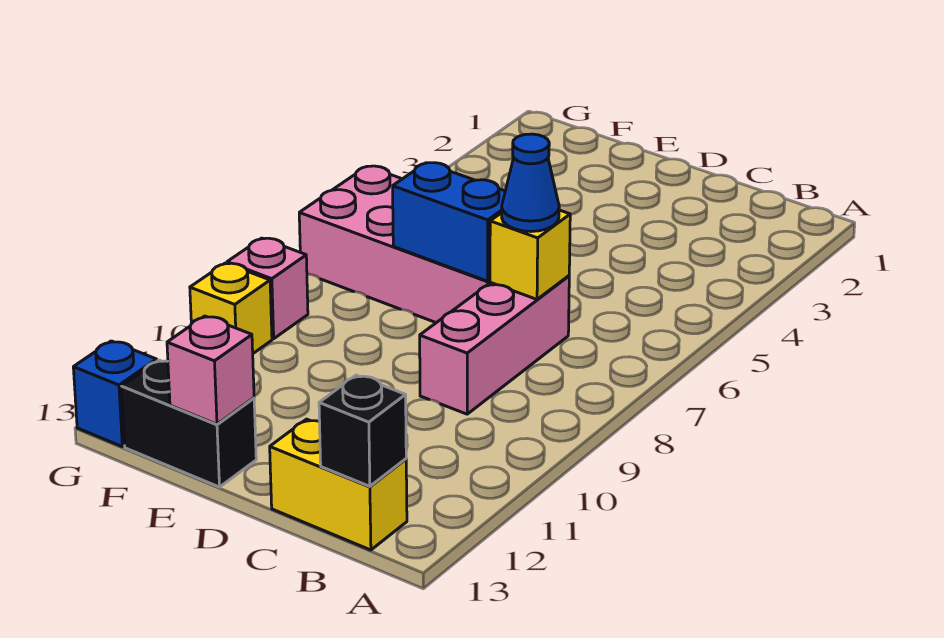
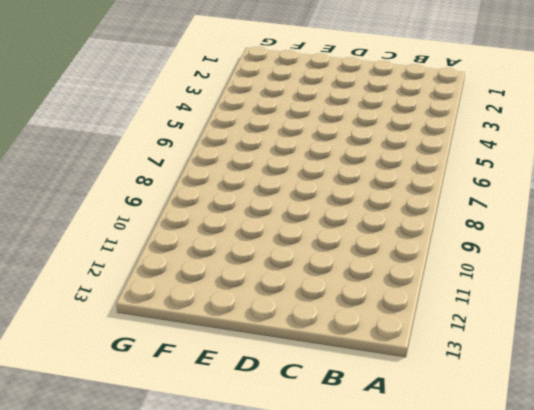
none -> yellow brick B13:C13 level 1
none -> pink brick C7:C9 level 1
none -> pink brick D6:G7 level 1

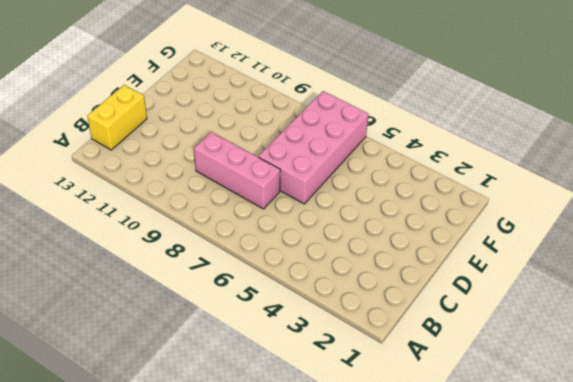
none -> black brick E13:F13 level 1
none -> pink brick G9 level 1
none -> yellow brick G10 level 1

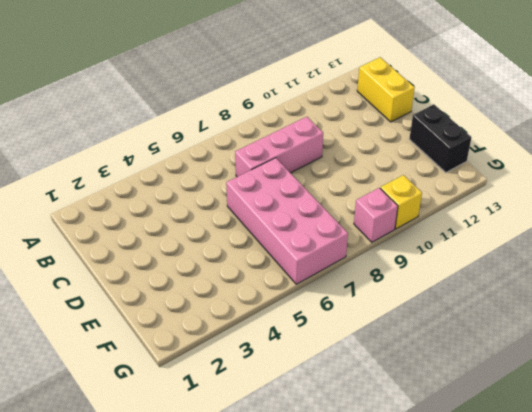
none -> blue brick G13 level 1
none -> black brick B13 level 2
none -> yellow brick C7 level 2

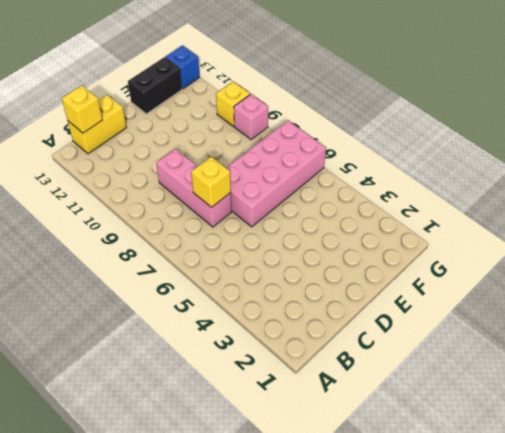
yellow brick B13 level 2 -> black brick B13 level 2
none -> blue brick D7:E7 level 2
none -> pink brick E13 level 2
none -> blue cone C7 level 3

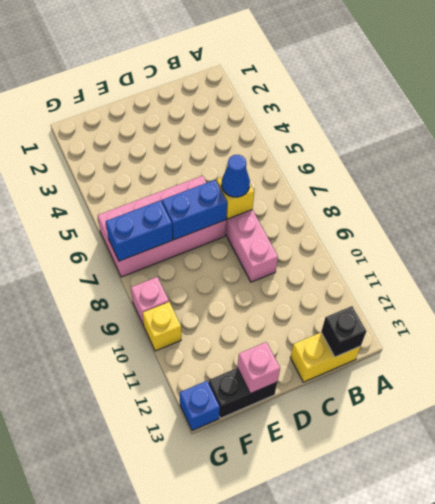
blue brick F7:G7 level 2 -> none

